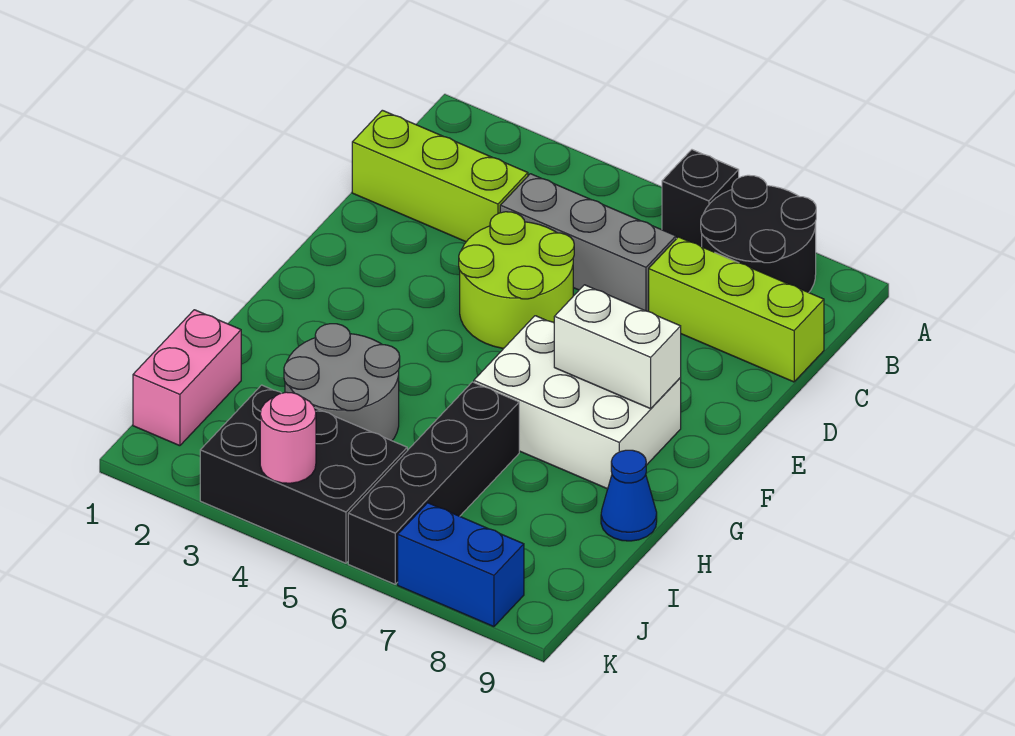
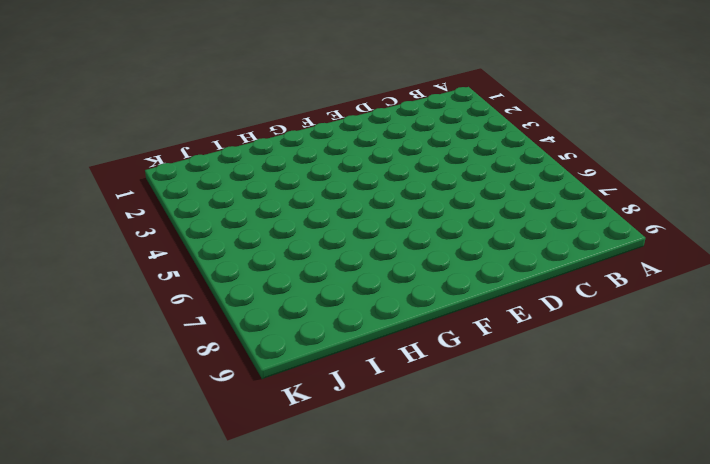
none -> black brick A6 level 1
none -> black round brick A7:B8 level 1
none -> lime brick C1:C3 level 1

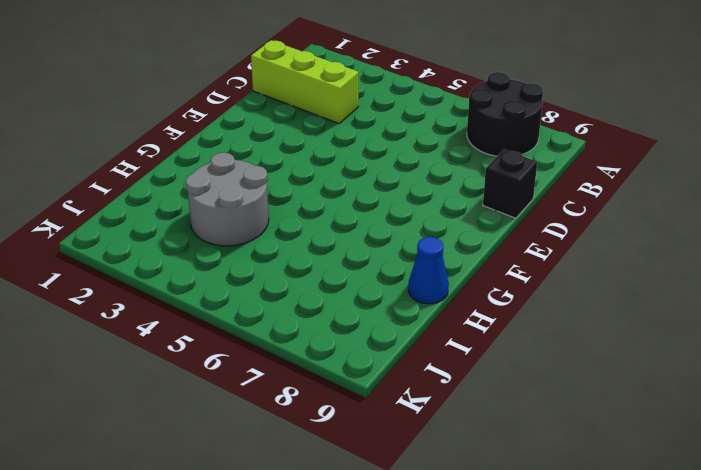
black brick D9 level 1 -> black brick A6 level 1
none -> grey brick C4:C6 level 1
none -> lime brick C7:C9 level 1
none -> lime round brick D4:E5 level 1

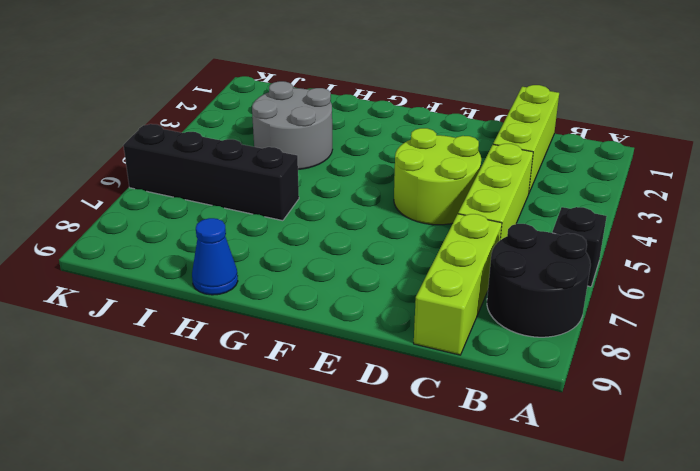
lime brick C4:C6 level 1 -> grey brick C4:C6 level 1
none -> white brick F6:G8 level 1
none -> pink brick I1:J1 level 1
none -> black brick J3:K5 level 1

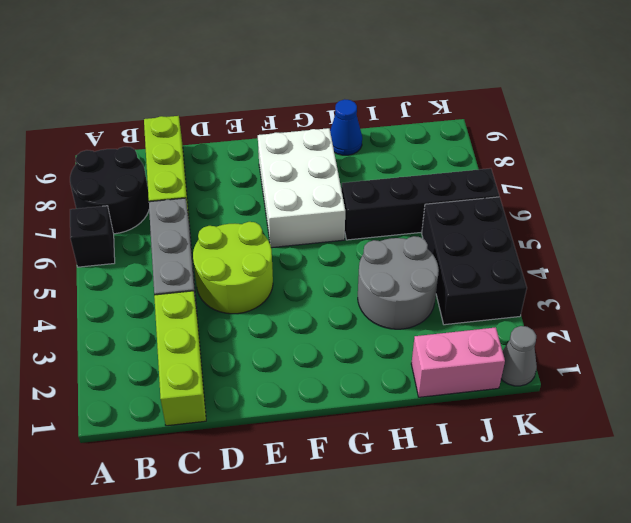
grey cone K1 level 1 -> none
none -> blue brick K7:K8 level 1
none -> white brick F7:F8 level 2
none -> pink round brick K4 level 2

